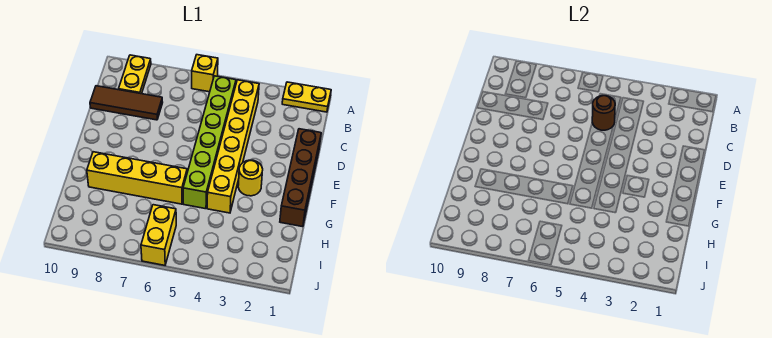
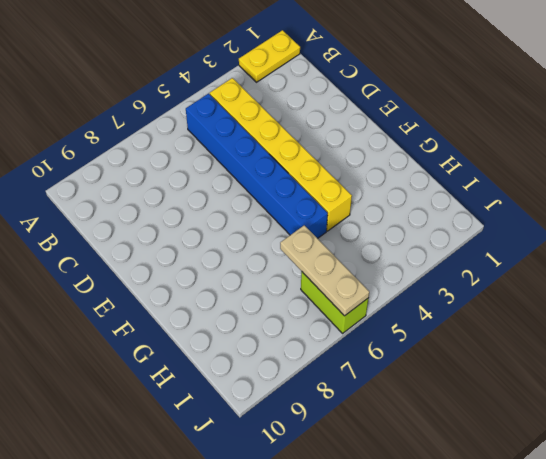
blue brick B5:G5 level 1 -> lime brick B5:G5 level 1
tan plate H6:J6 level 2 -> none
lime brick I6:J6 level 1 -> yellow brick I6:J6 level 1
none -> yellow brick A6 level 1
none -> yellow plate A9:B9 level 1

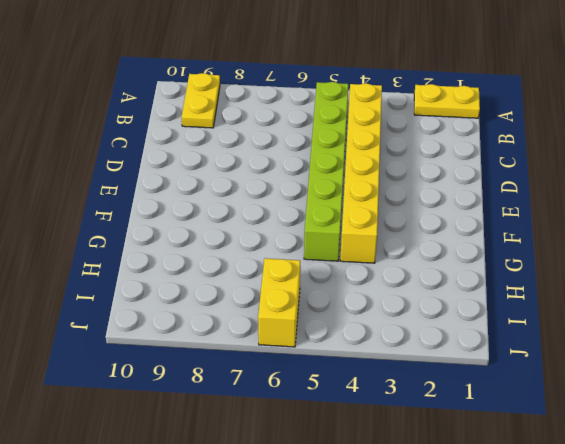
none -> yellow brick A6 level 1
none -> brown tile C8:C10 level 1

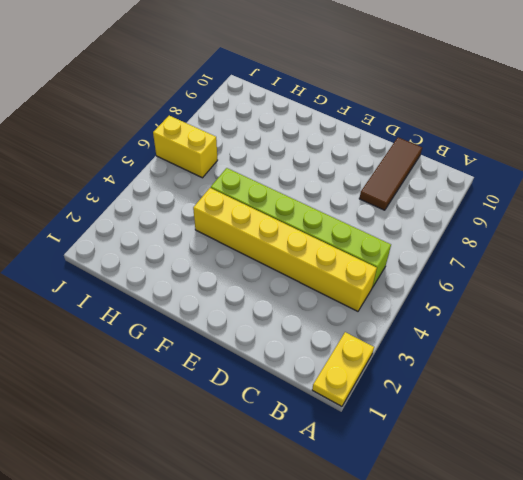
none -> yellow brick A6 level 1
none -> yellow plate A9:B9 level 1

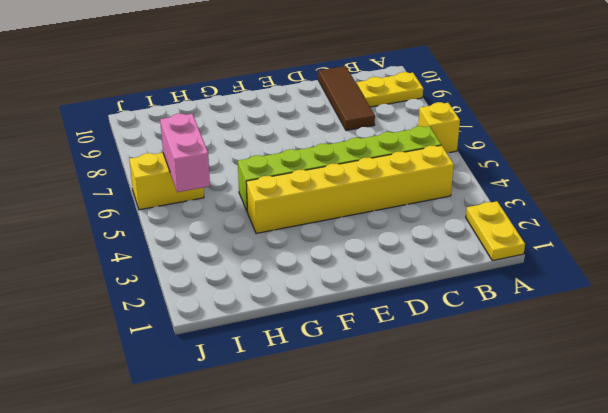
pink brick I5:I6 level 2 -> none
none -> brown brick D1:G1 level 1
none -> yellow round brick F3 level 1

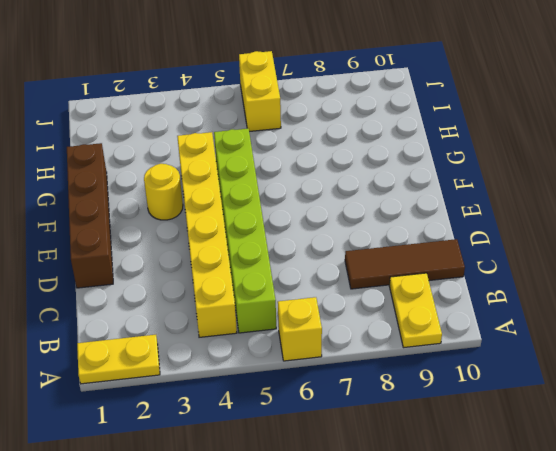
none -> yellow brick G6:G9 level 1
none -> brown round brick C5 level 2

